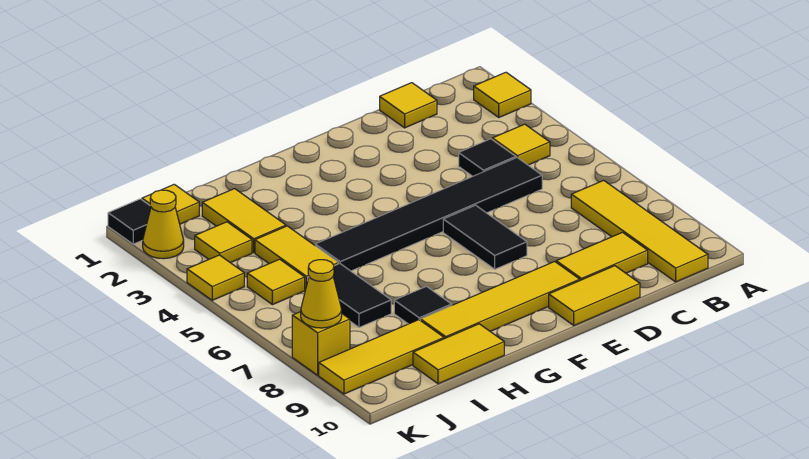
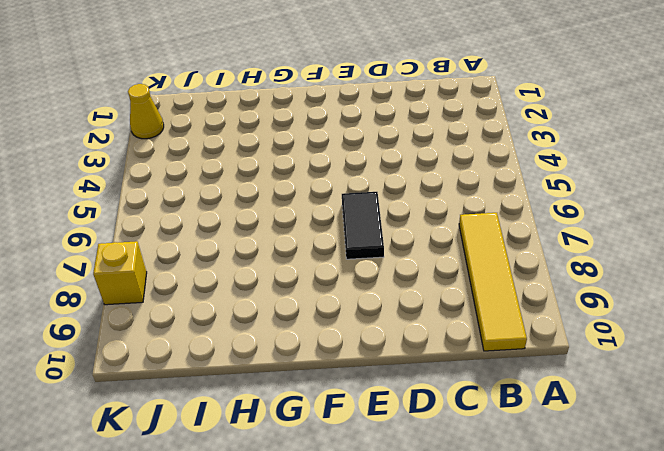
none -> yellow tile A2 level 1
none -> yellow tile B4 level 1
none -> yellow tile C1 level 1

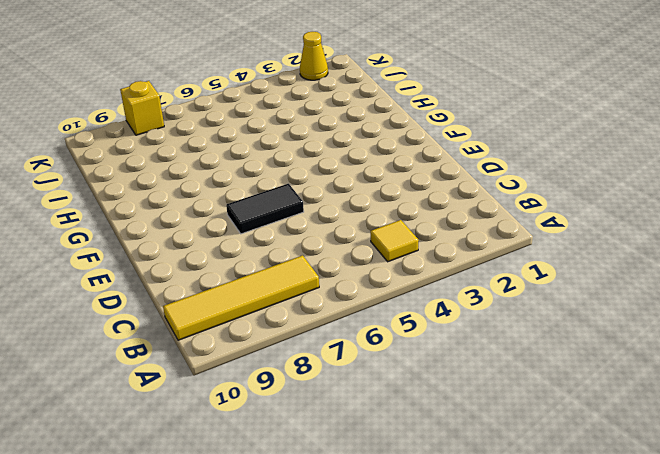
none -> yellow tile A2 level 1
none -> yellow tile C1 level 1
none -> black tile C4 level 1

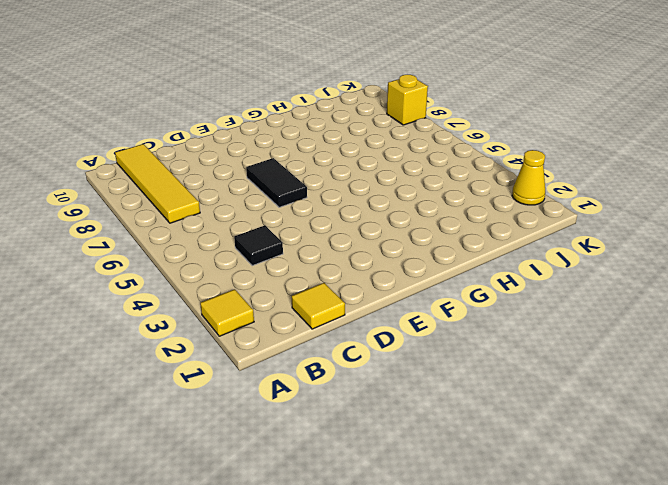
none -> yellow tile B4 level 1
none -> black tile C5:H5 level 1
none -> yellow tile C9:D9 level 1

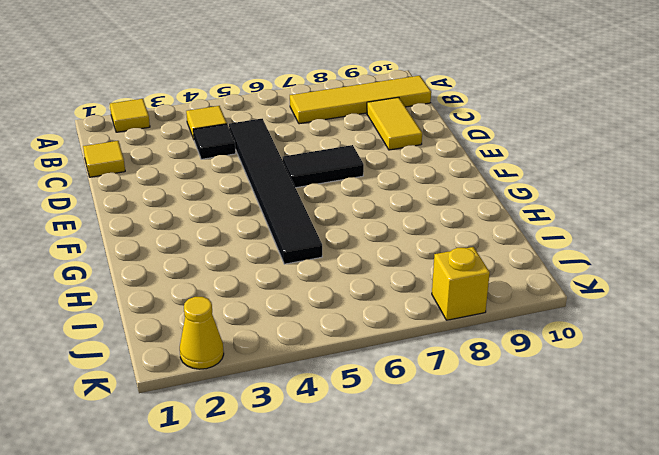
none -> yellow tile D10:E10 level 1
none -> yellow tile E9:H9 level 1
none -> black tile H8 level 1

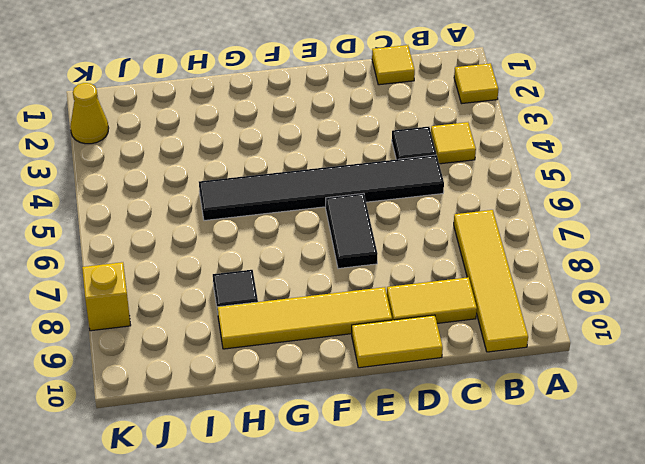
none -> yellow tile H10:I10 level 1
none -> yellow tile I2:I3 level 1
none -> yellow tile I4:I5 level 1

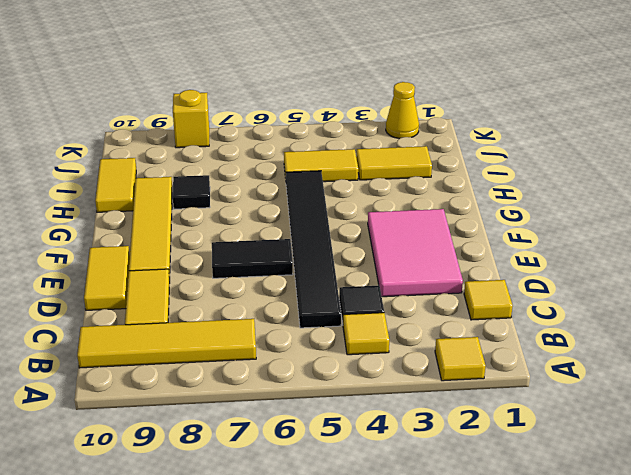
pink tile D2:F3 level 1 -> none
none -> black tile I6:I7 level 1
none -> yellow tile I9:K9 level 1
none -> yellow tile J1 level 1

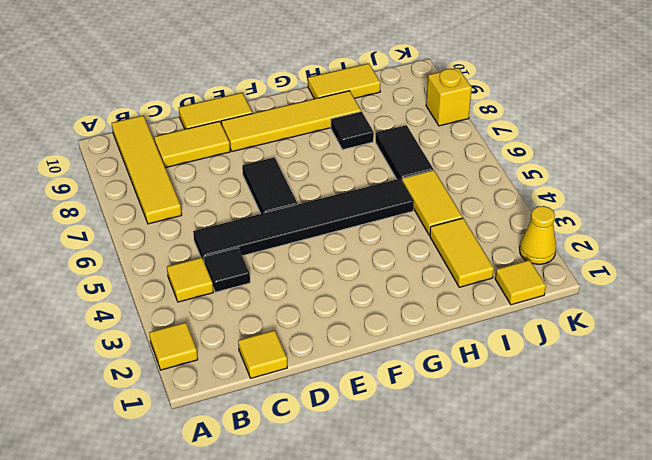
none -> yellow tile I9:K9 level 1
none -> yellow tile J3 level 1
none -> yellow tile J5 level 1

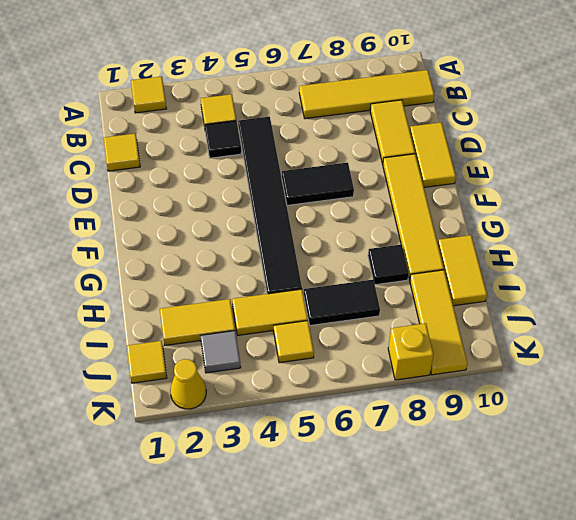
grey tile J3 level 1 -> yellow tile J3 level 1
none -> black tile K1 level 1
none -> yellow tile K4 level 1
none -> yellow cone K8 level 2

